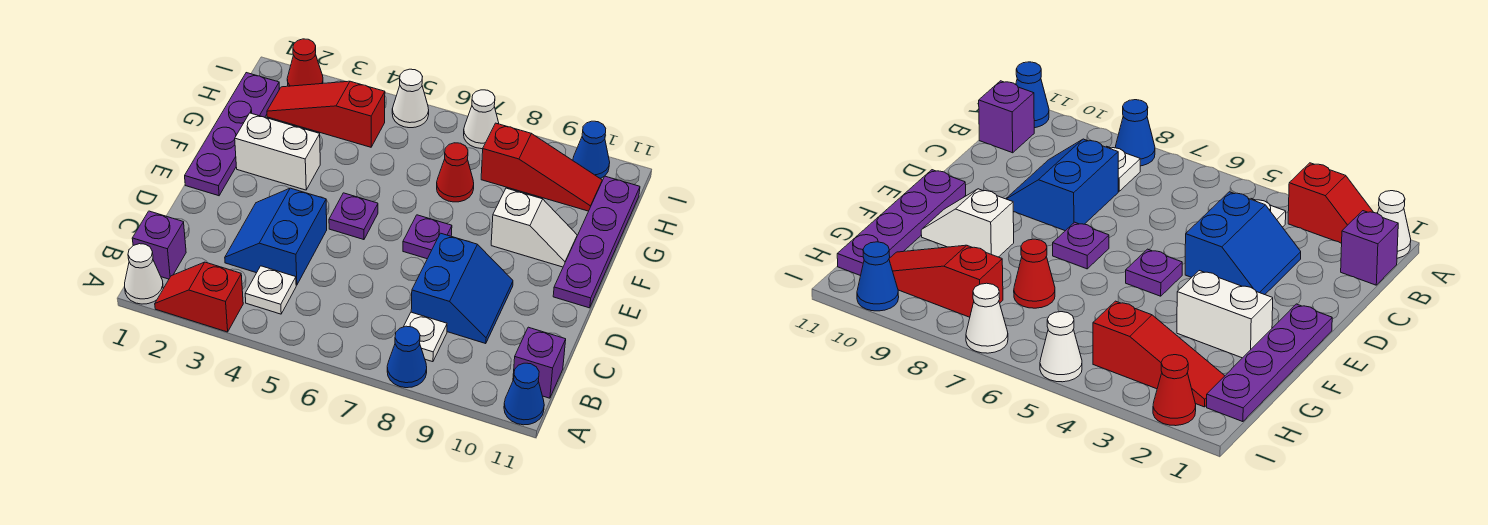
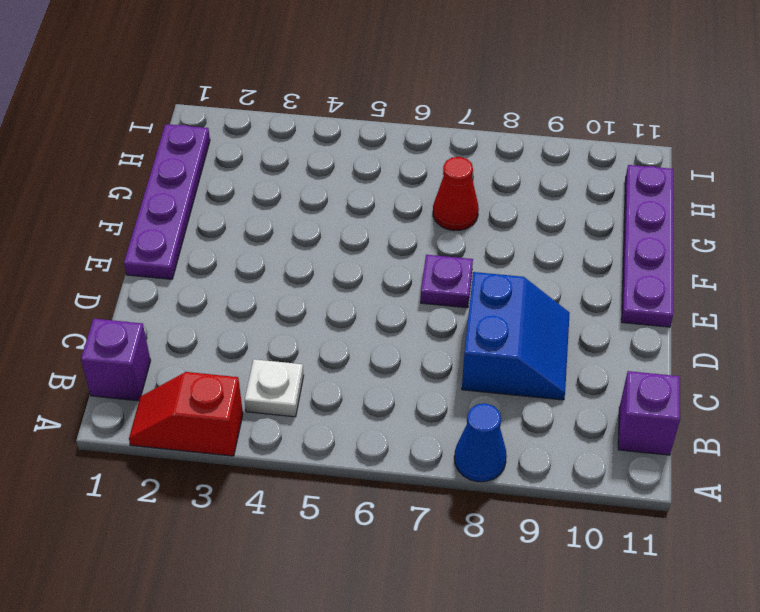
none -> white cone A1 level 1
none -> blue cone A11 level 1
none -> white plate B8 level 1

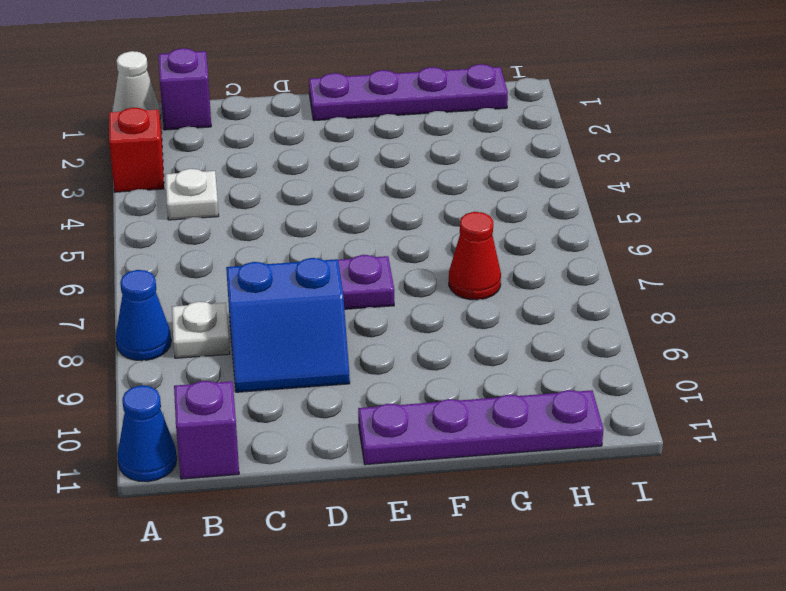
none -> blue slope C3:D4 level 1 top 4
none -> purple plate E5 level 1
none -> white brick F2:F3 level 1

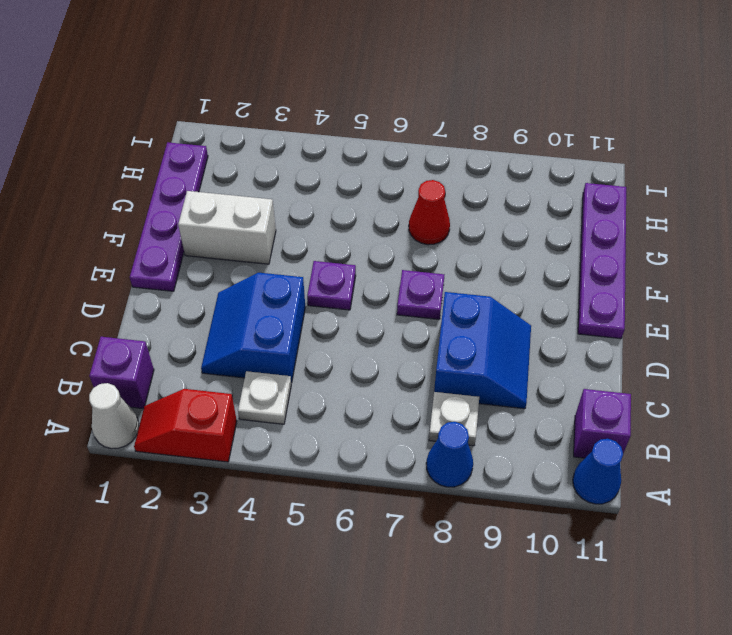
none -> white slope F9:F10 level 1 top 9
none -> red slope H2:H4 level 1 top 4
none -> red slope H8:H10 level 1 top 8

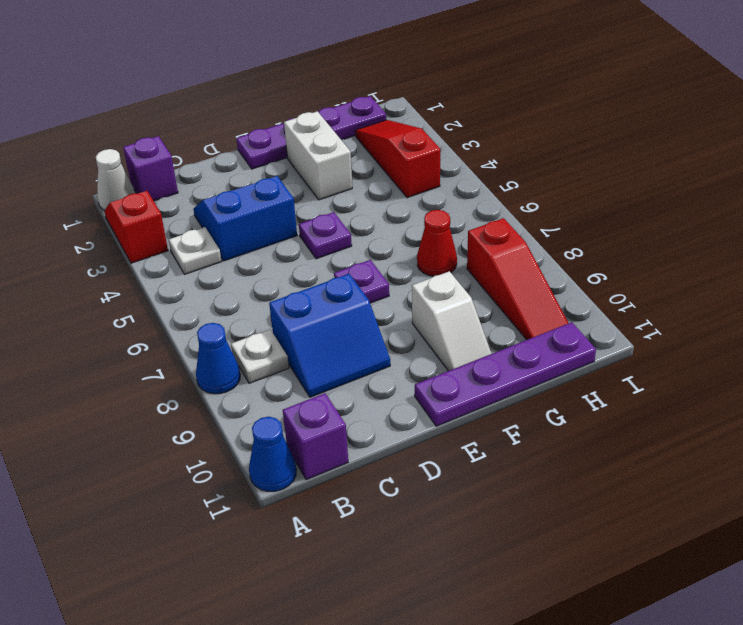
none -> red cone I2 level 1
none -> white cone I5 level 1
none -> white cone I7 level 1

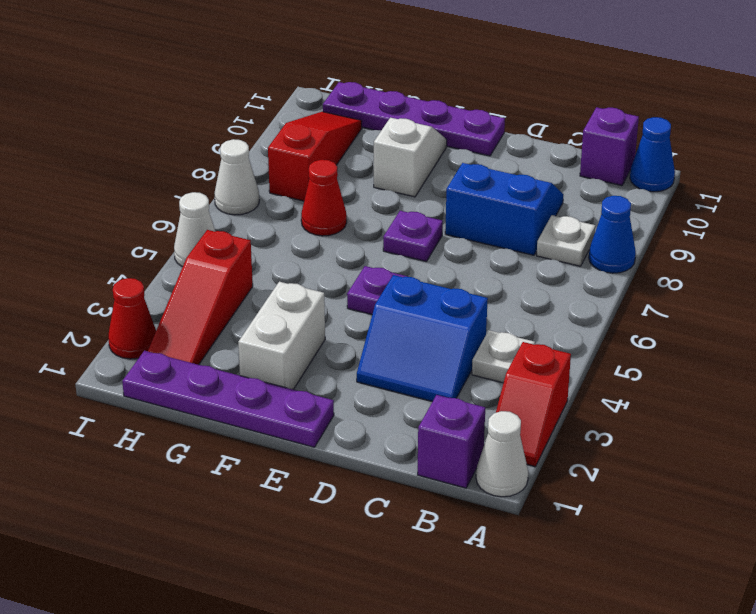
none -> blue cone I10 level 1

